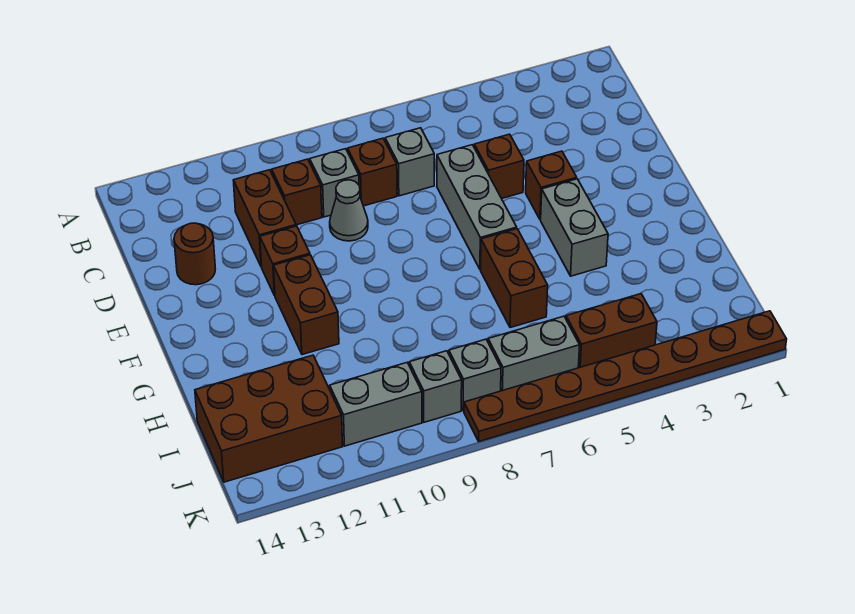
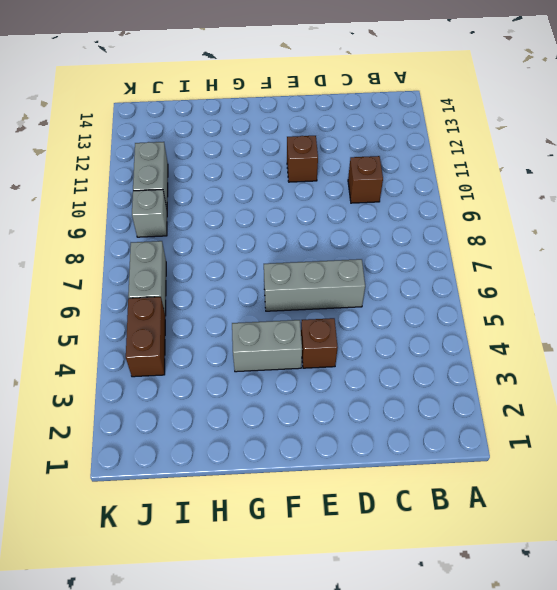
none -> grey brick C7 level 1
none -> brown brick C8 level 1
none -> grey brick C9 level 1

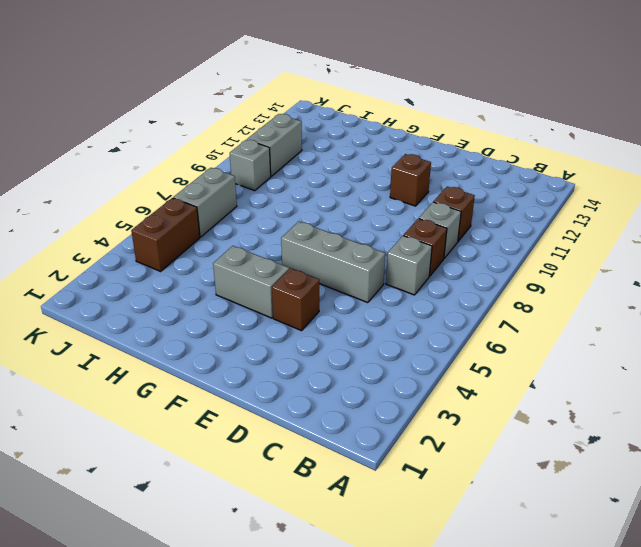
none -> brown brick C11:D11 level 1
none -> brown brick D5 level 1
none -> grey cone D9 level 1

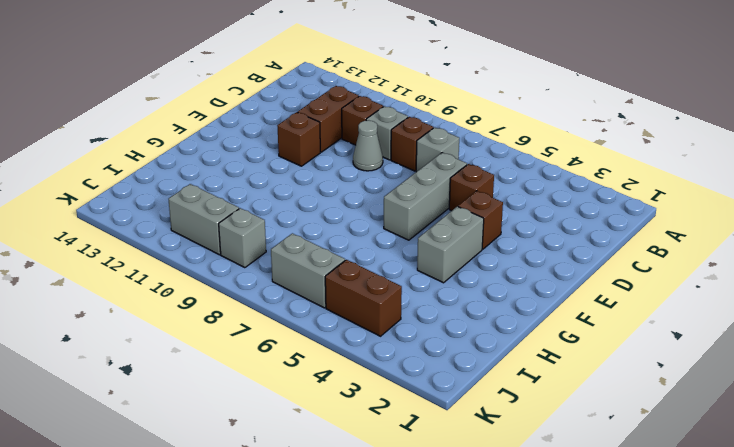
none -> brown round brick D13 level 1
none -> brown brick F11:G11 level 1
none -> brown brick G6:H6 level 1

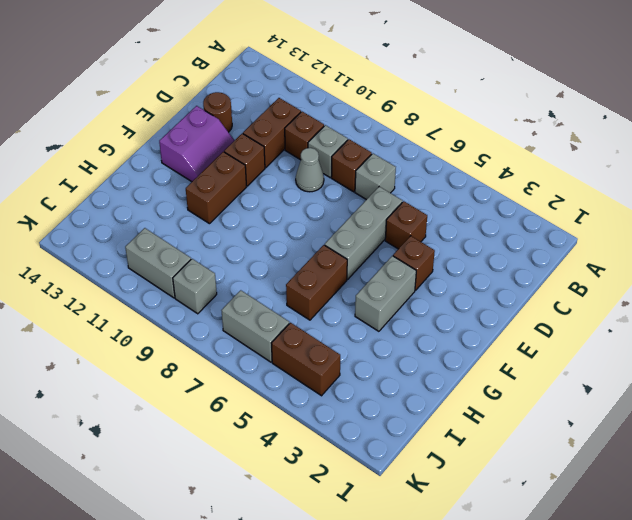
purple slope E12:F13 level 1 top 13 -> none
none -> brown brick I12:J14 level 1
none -> grey brick J8 level 1
none -> brown plate K1:K8 level 1

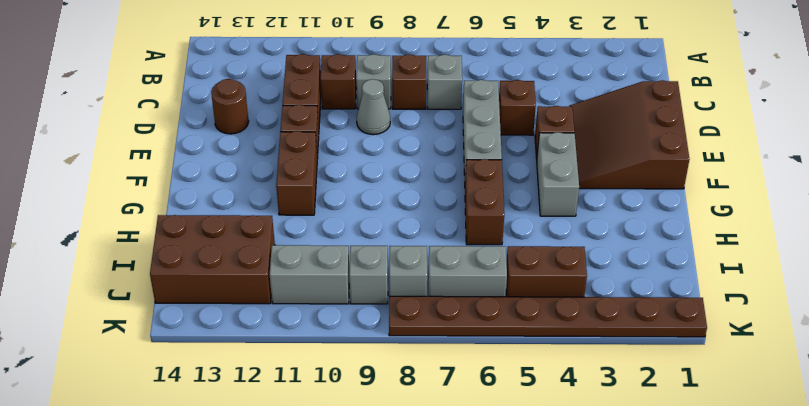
brown slope D1:F3 level 1 top 1 -> none

